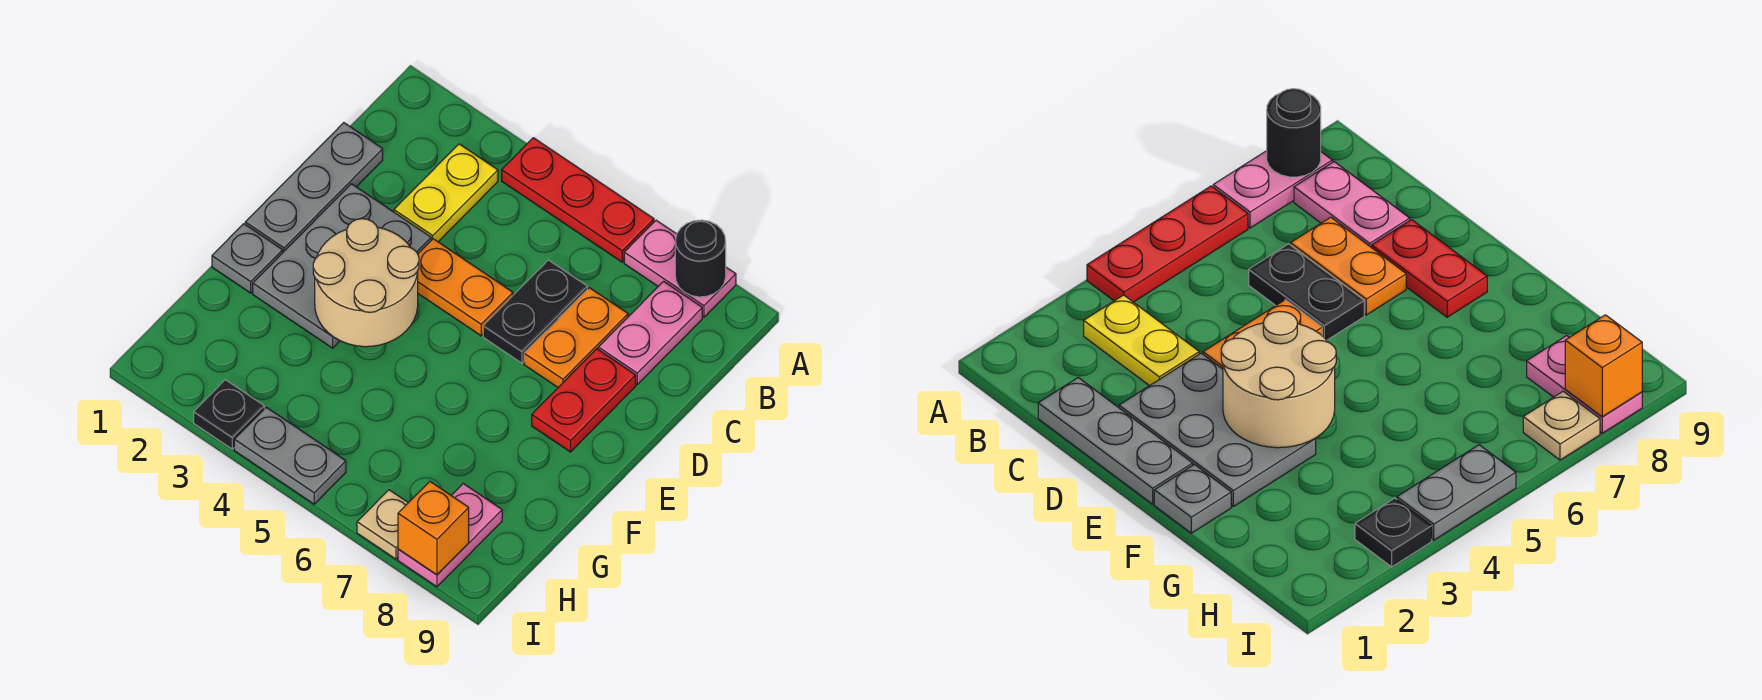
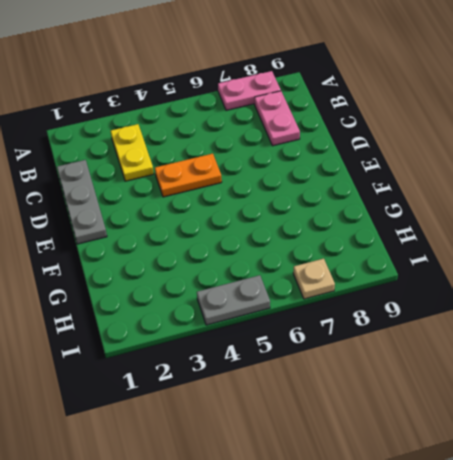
none -> red plate A4:A6 level 1
none -> black plate C6:D6 level 1
none -> orange plate C7:D7 level 1

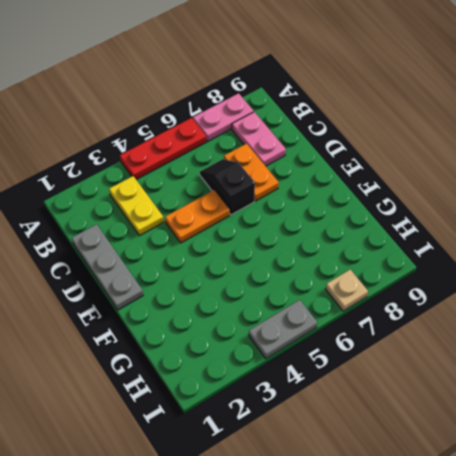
black slope C6:D6 level 1 top D -> black plate C6:D6 level 1
none -> grey plate D2:F3 level 1
none -> red plate D8:E8 level 1
none -> grey plate F1 level 1

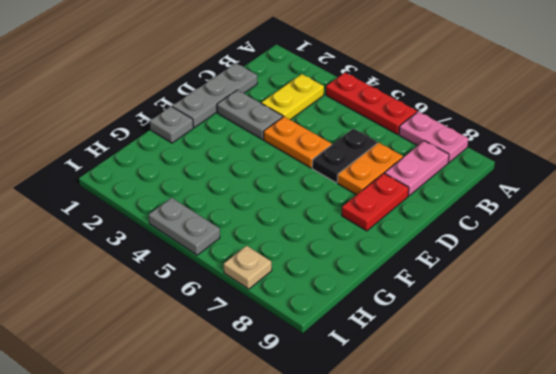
grey plate D2:D3 level 1 -> grey plate D2:F3 level 1
none -> pink plate H8:I8 level 1
none -> black plate I3 level 1
none -> black round brick A8 level 2

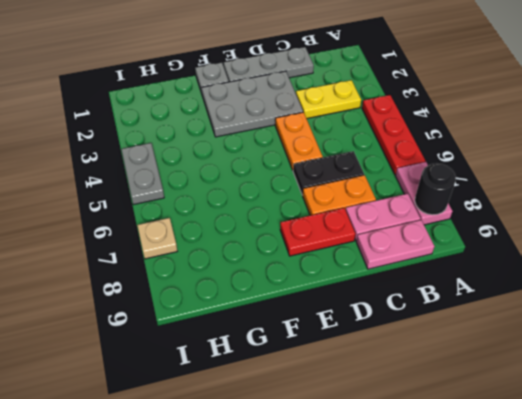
pink plate B9:C9 level 1 -> pink plate H8:I8 level 1
none -> black plate I3 level 1
none -> tan round brick E3:F4 level 2
none -> orange brick I8 level 2

